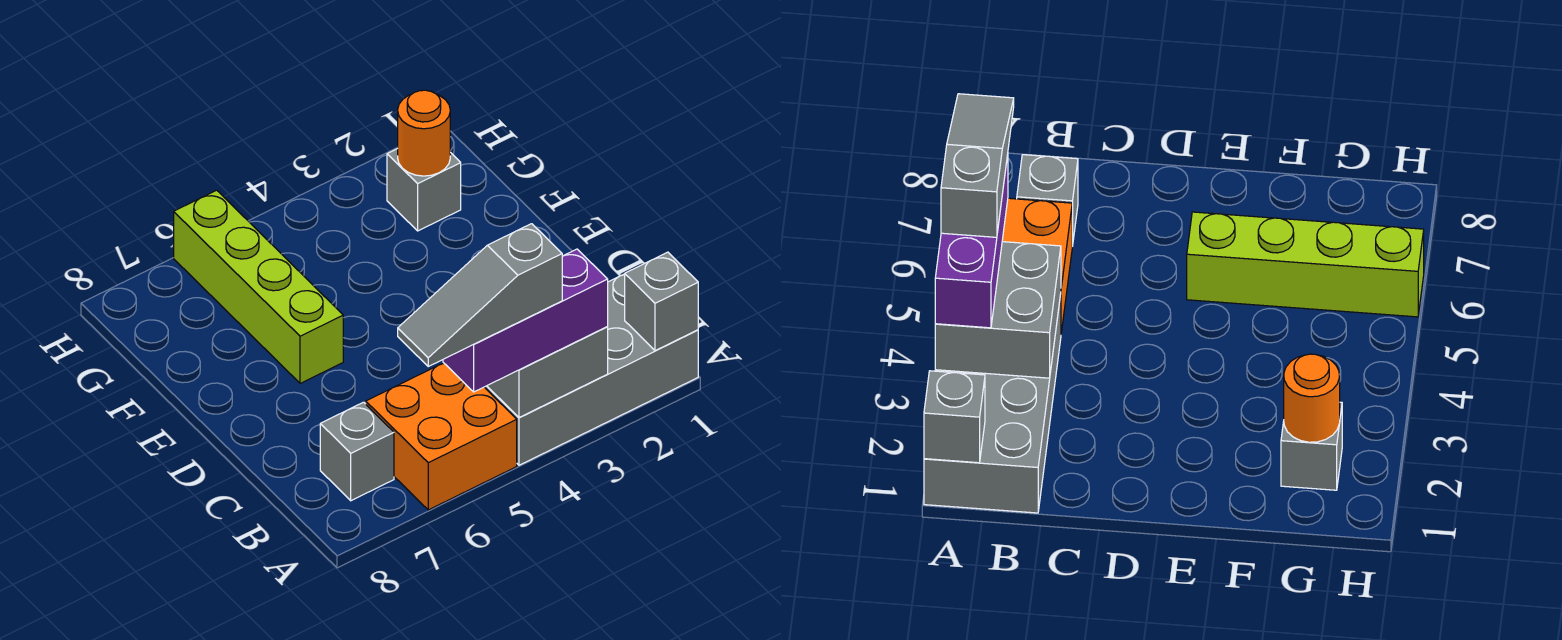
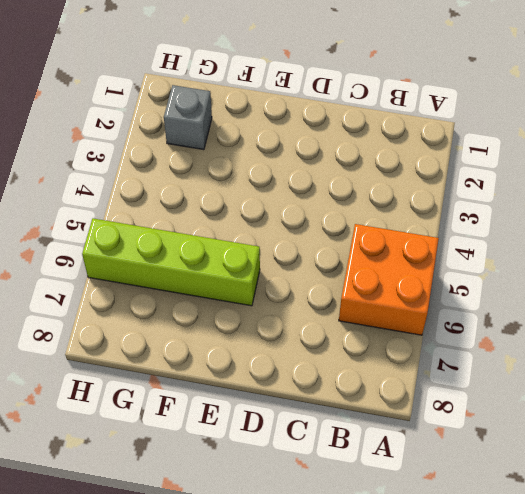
none -> grey brick A1:B4 level 1
none -> grey brick B7 level 1

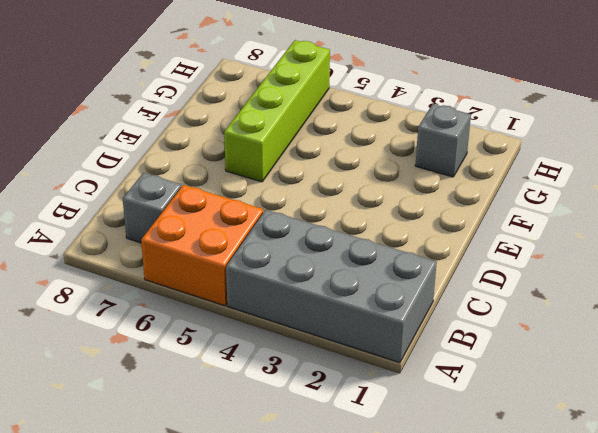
none -> grey brick A1 level 2
none -> grey brick A3:B4 level 2

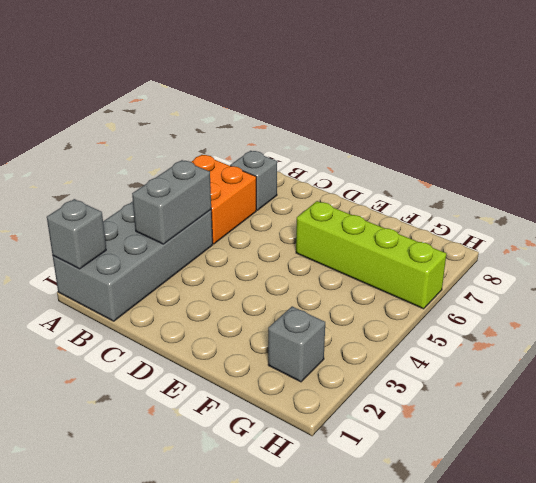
grey brick B3:B4 level 2 -> grey brick A3:B4 level 2
none -> orange round brick G2 level 2
none -> purple brick A3:A5 level 3

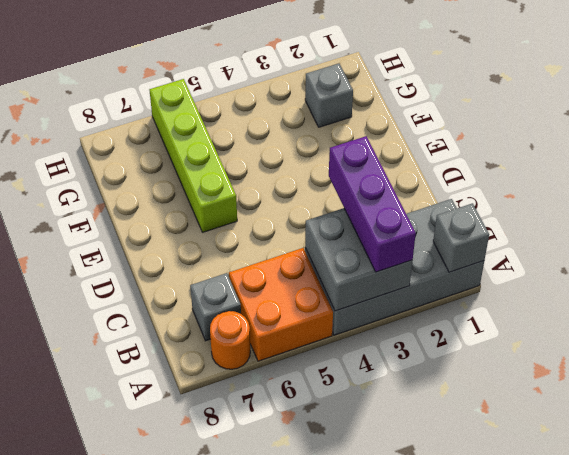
purple brick A3:C3 level 3 -> purple brick A3:A5 level 3
orange round brick A7 level 1 -> orange round brick G2 level 2
none -> grey slope A4:A6 level 4 top 4

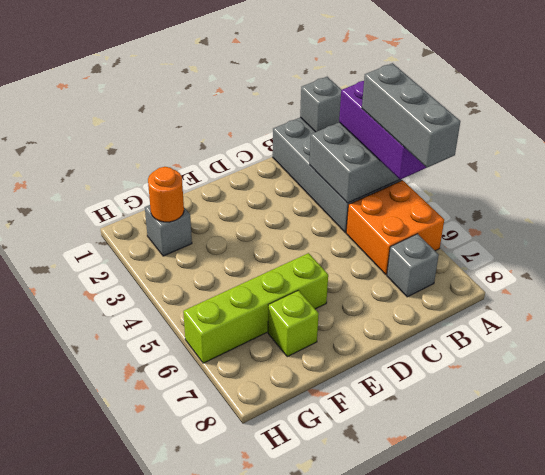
grey brick A4:A6 level 4 -> grey slope A4:A6 level 4 top 4
lime brick F7 level 1 -> none

